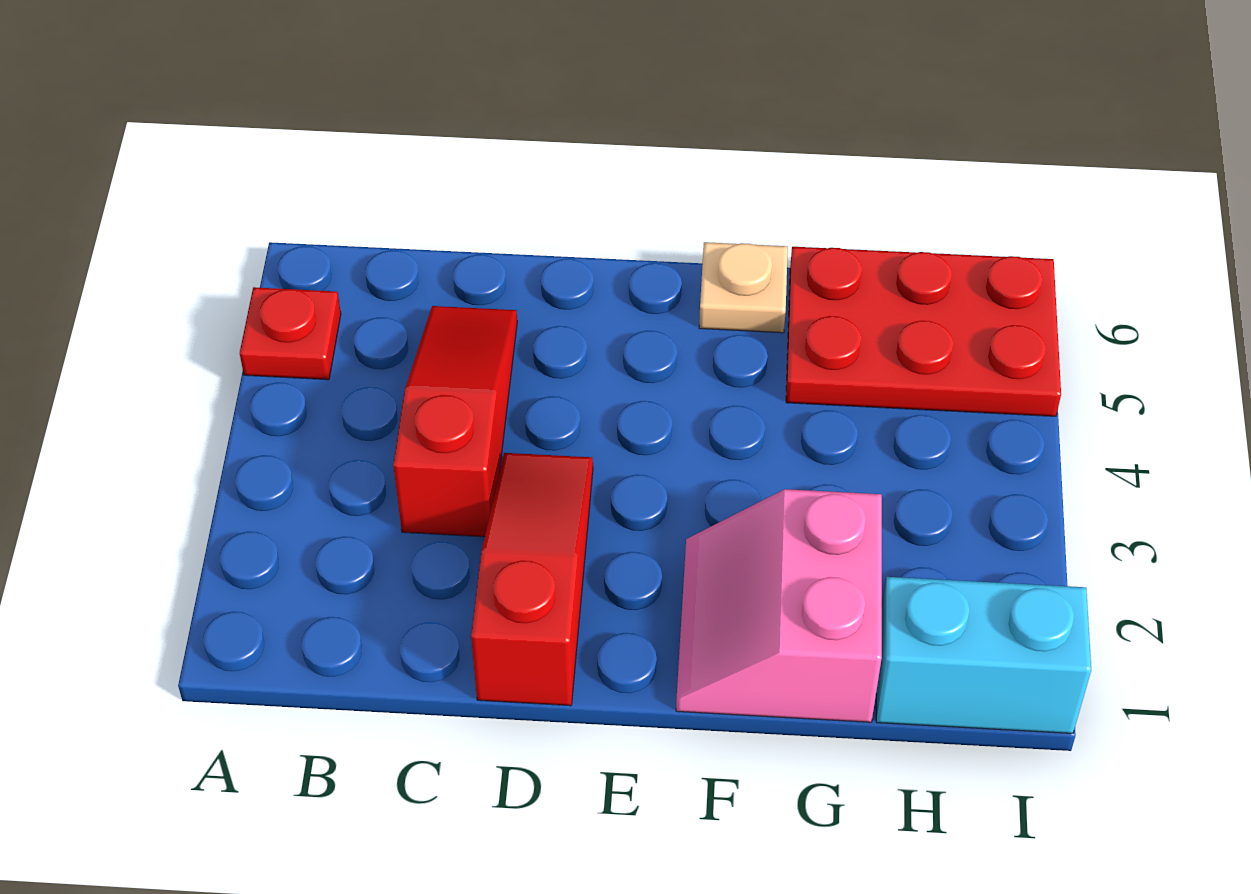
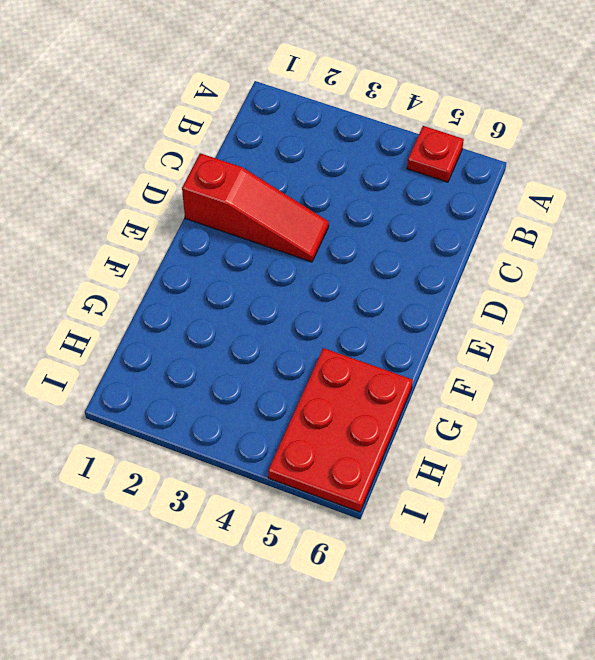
none -> red slope C3:C5 level 1 top 3
none -> pink slope F1:G2 level 1 top G

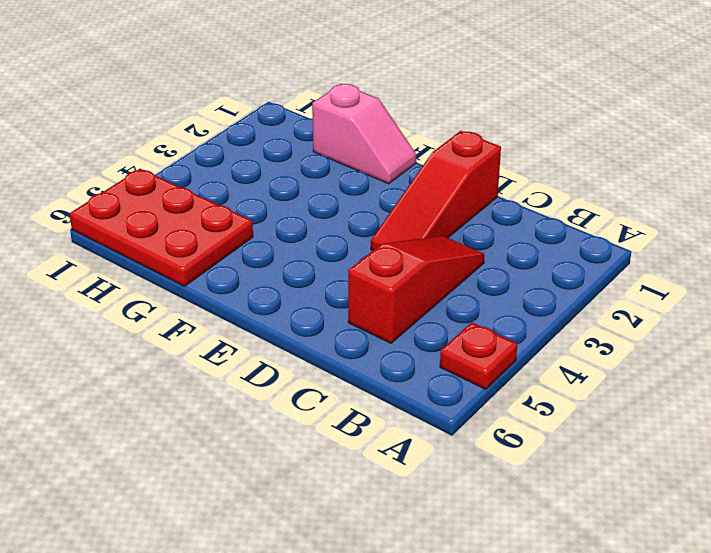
red slope C3:C5 level 1 top 5 -> red slope C3:C5 level 1 top 3
pink slope F1:G1 level 1 top G -> pink slope F1:G2 level 1 top G
none -> tan plate F6 level 1
none -> cyan brick H1:I1 level 1

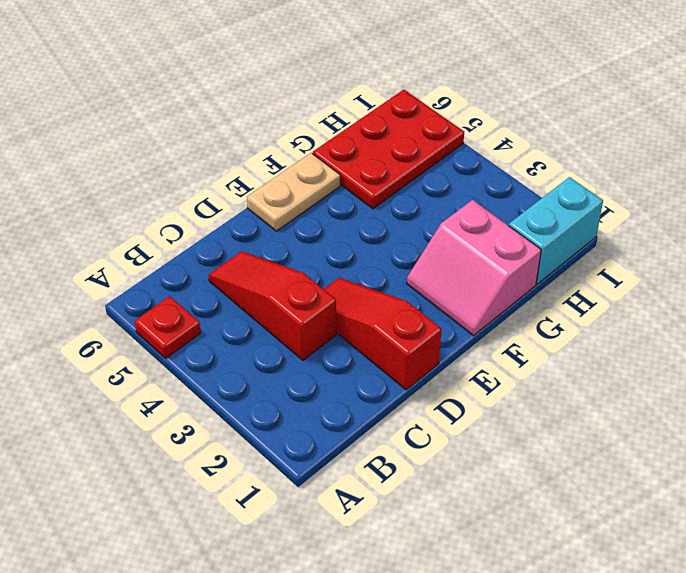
tan plate E6:F6 level 1 -> tan plate F6 level 1

